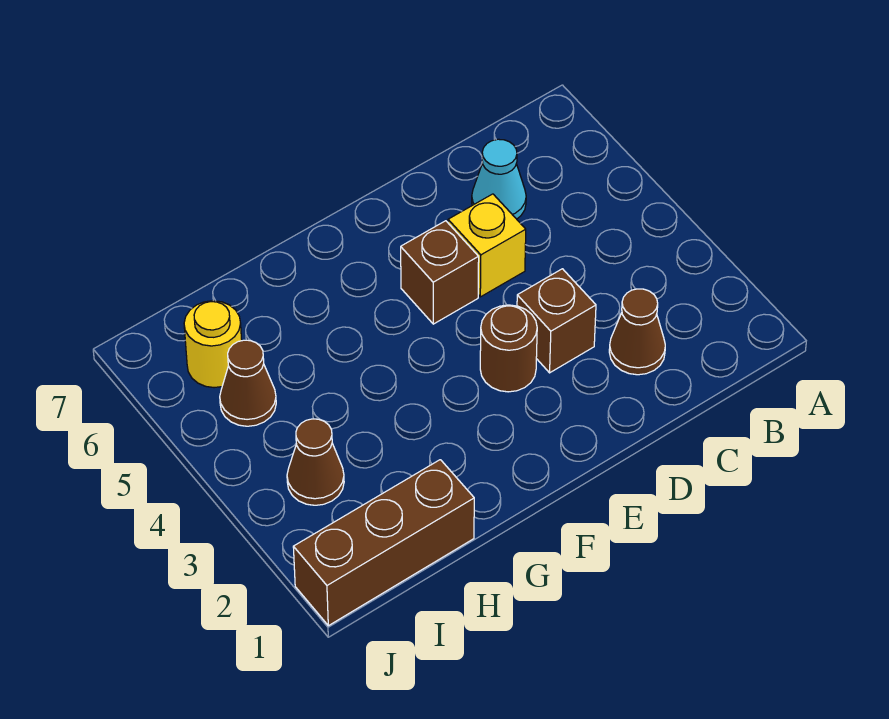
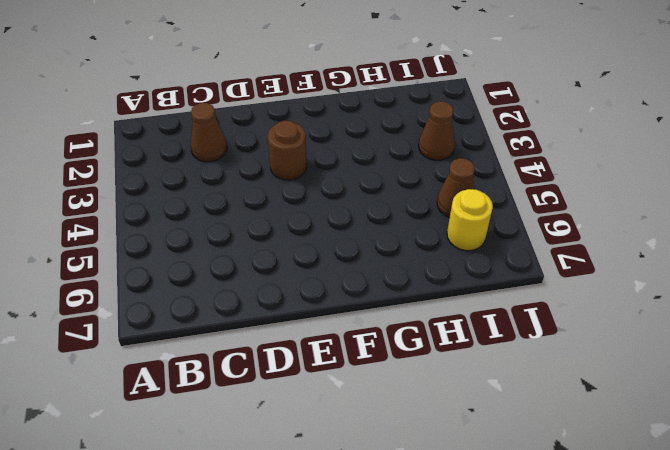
none -> cyan cone C6 level 1
none -> brown brick D3 level 1

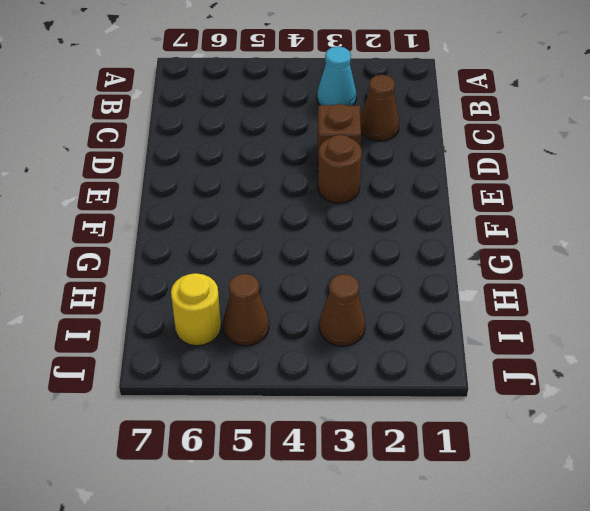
cyan cone B3 level 1 -> cyan cone C6 level 1
none -> yellow brick D5 level 1
none -> brown brick E5 level 1

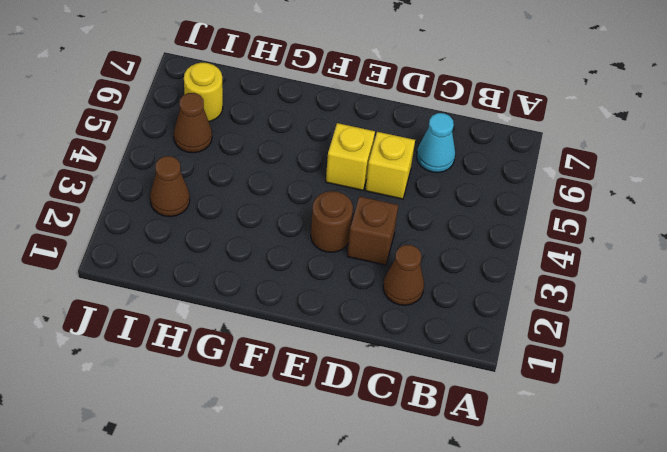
yellow brick E5 level 1 -> brown brick E5 level 1
none -> brown brick H1:J1 level 1

